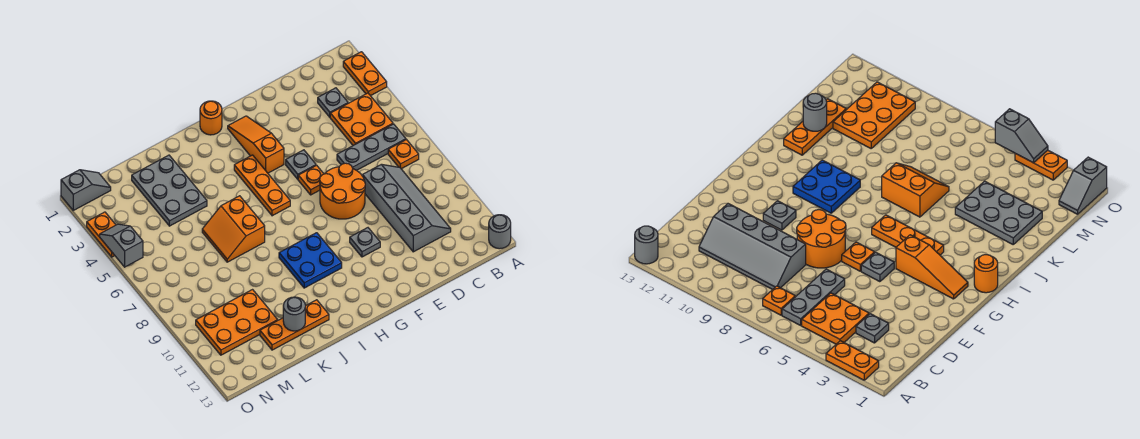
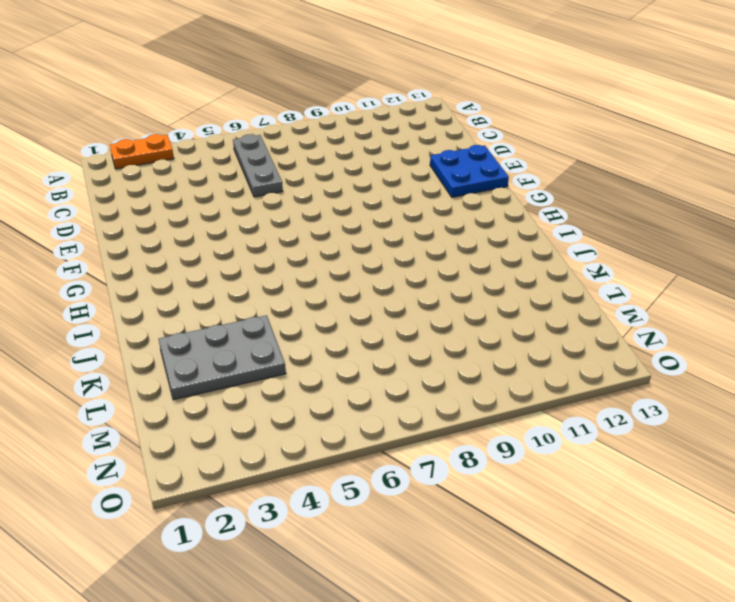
blue plate E12:F13 level 1 -> blue plate H9:I10 level 1
none -> grey round brick A13 level 1
none -> orange plate B4:C5 level 1
none -> orange plate B7 level 1

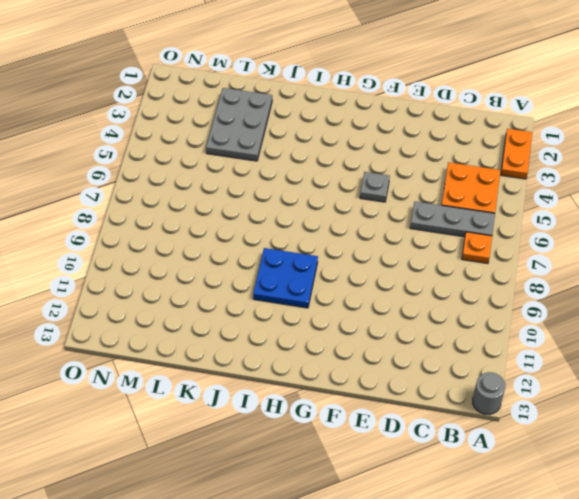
none -> grey plate C3 level 1
none -> grey slope C8:D11 level 1 top D
none -> orange round brick E7:F8 level 1

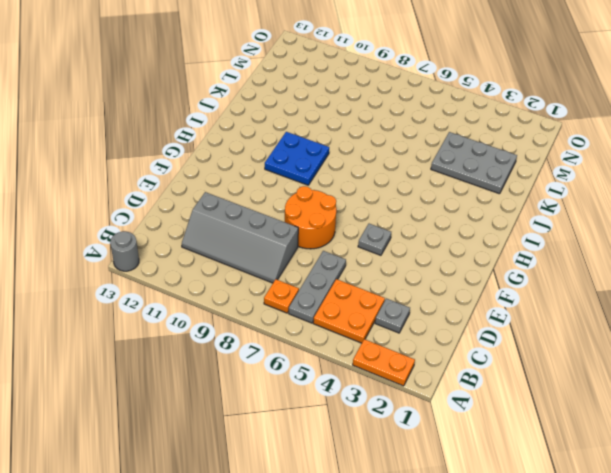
none -> orange plate F6 level 1
none -> grey plate F10 level 1
none -> orange slope G2:G4 level 1 top 4

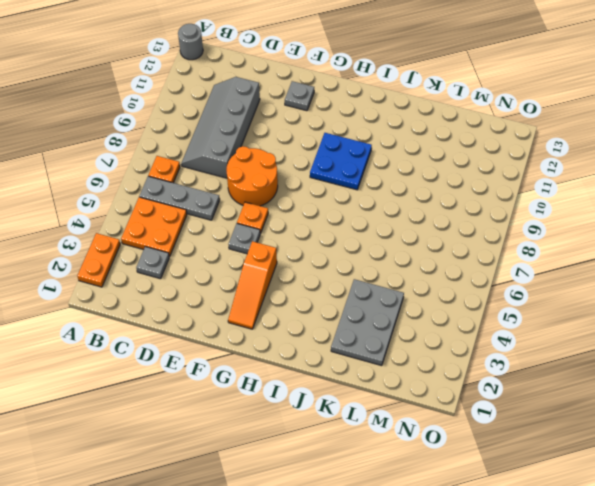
grey plate F12 level 1 -> grey plate F10 level 1
none -> orange round brick H1 level 1
none -> orange plate H4:H6 level 1
none -> orange slope J6:K7 level 1 top J

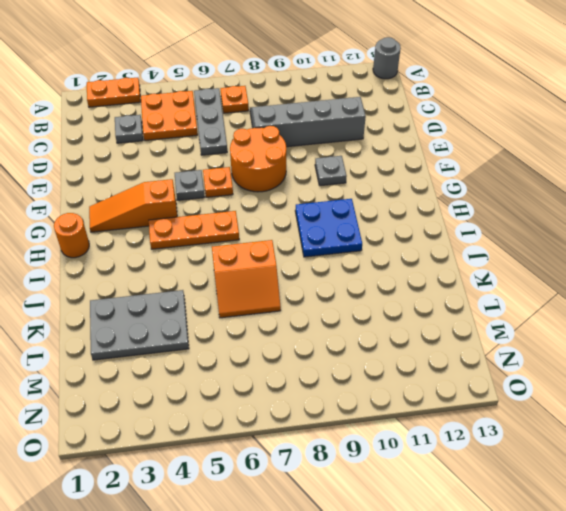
none -> orange plate J12:L12 level 1
none -> orange plate L10:N11 level 1
none -> grey slope N1:O1 level 1 top O

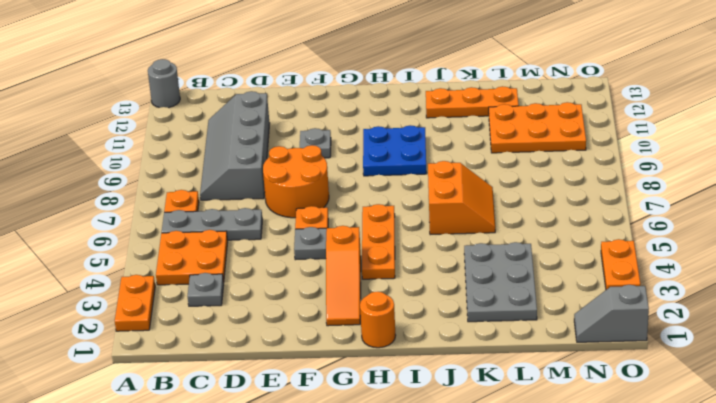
none -> grey round brick K12 level 2
none -> grey slope O4:O5 level 2 top 5

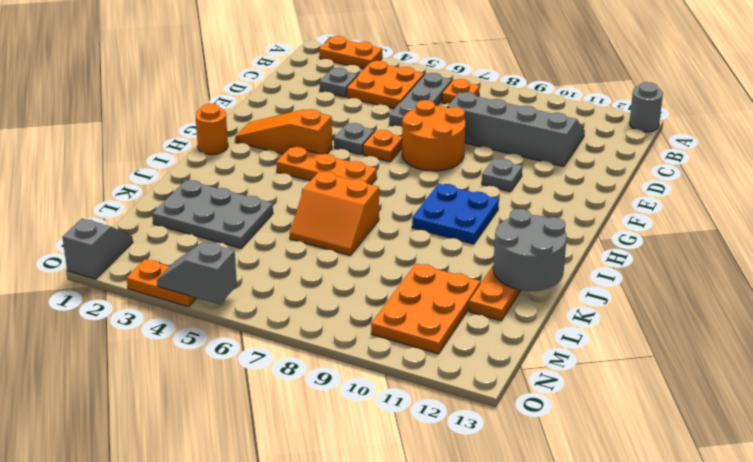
grey round brick J12:K13 level 2 -> grey round brick K12 level 2

